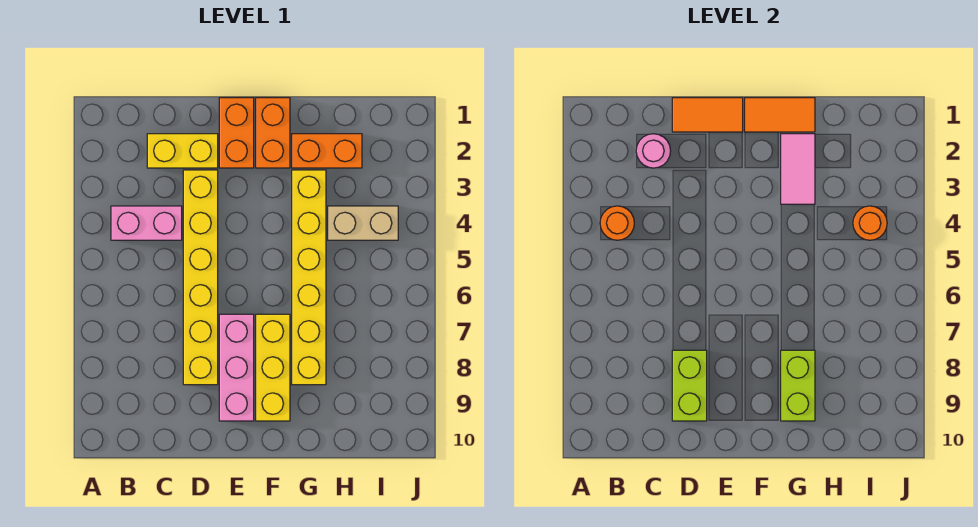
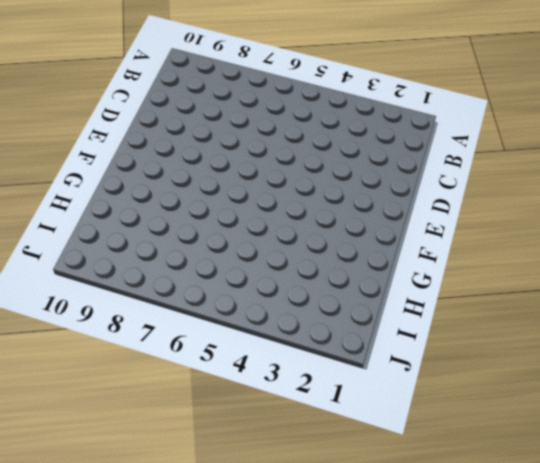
none -> pink brick B4:C4 level 1
none -> yellow brick C2:D2 level 1
none -> yellow brick D3:D8 level 1

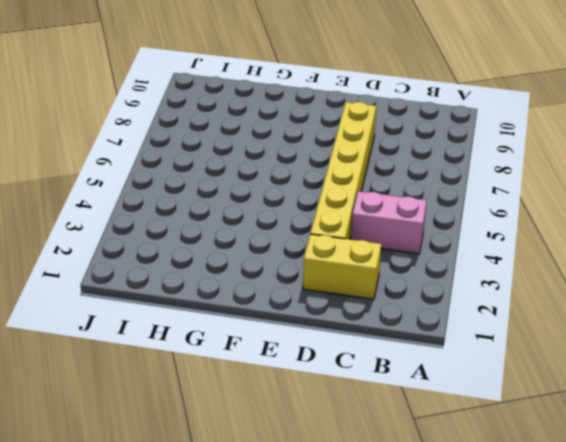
none -> orange brick E1:E2 level 1
none -> pink brick E7:E9 level 1
none -> orange brick F1:F2 level 1

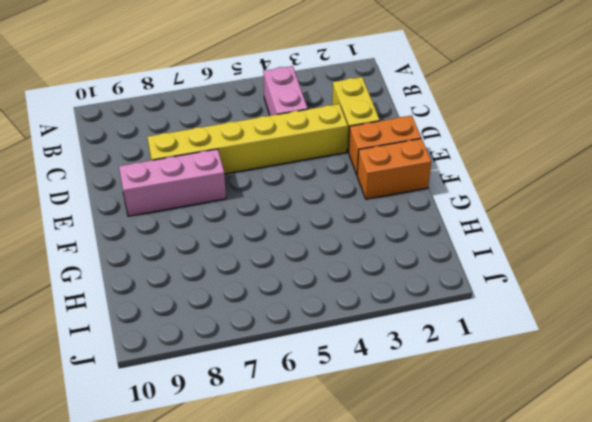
none -> yellow brick F7:F9 level 1
none -> orange brick G2:H2 level 1
none -> yellow brick G3:G8 level 1

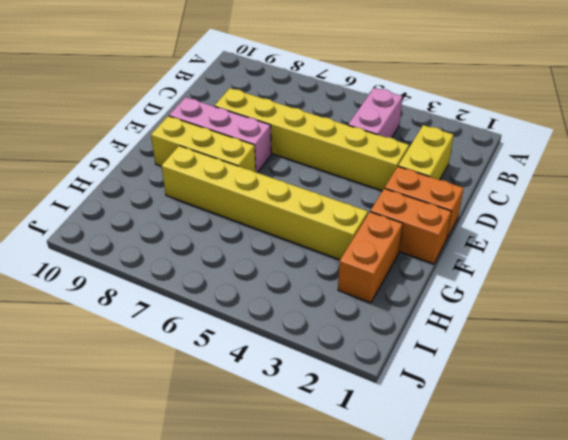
none -> tan brick H4:I4 level 1
none -> orange round brick B4 level 2
none -> pink round brick C2 level 2

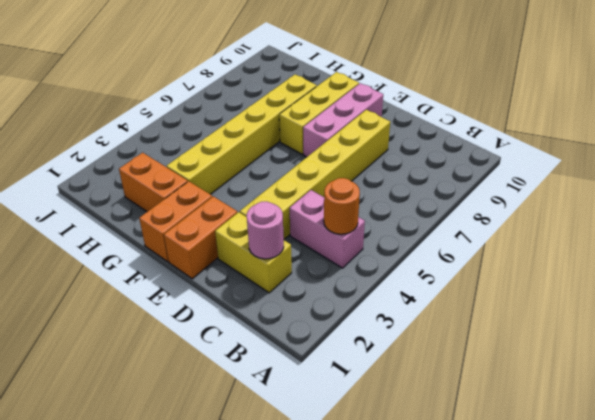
none -> tan brick H4:I4 level 1
none -> orange tile D1:E1 level 2
none -> lime brick D8:D9 level 2

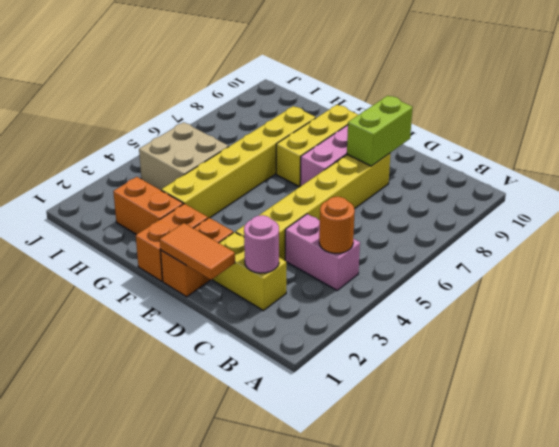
tan brick H4:I5 level 1 -> tan brick H4:I4 level 1
none -> orange tile F1:G1 level 2
none -> pink tile G2:G3 level 2
none -> lime brick G8:G9 level 2

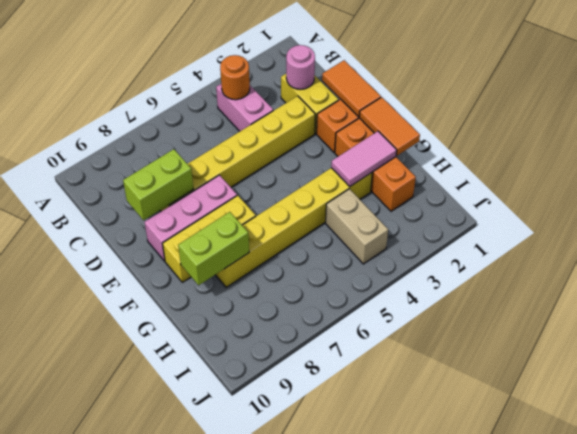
none -> orange round brick I4 level 2

